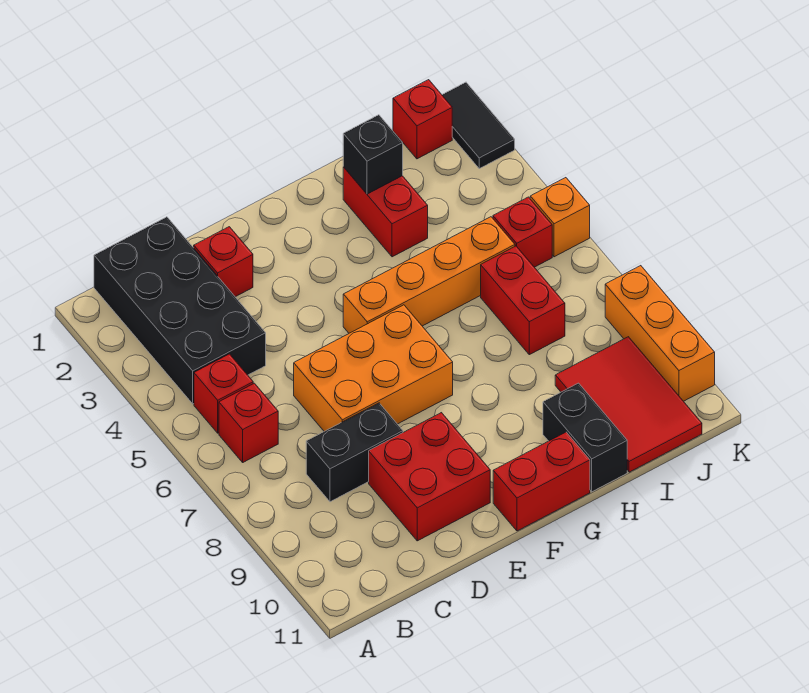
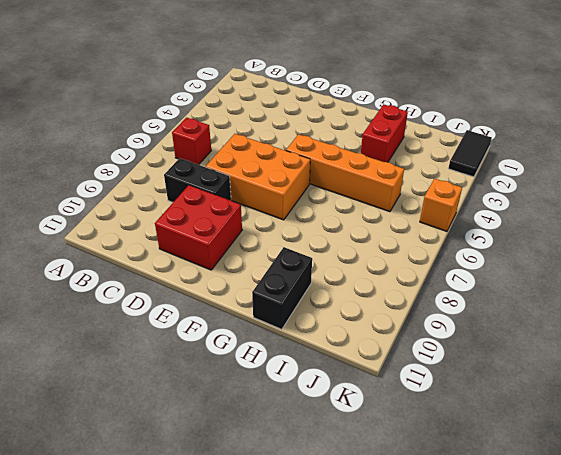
none -> black brick B1:C4 level 1
none -> red brick B5 level 1
none -> red brick D2 level 1

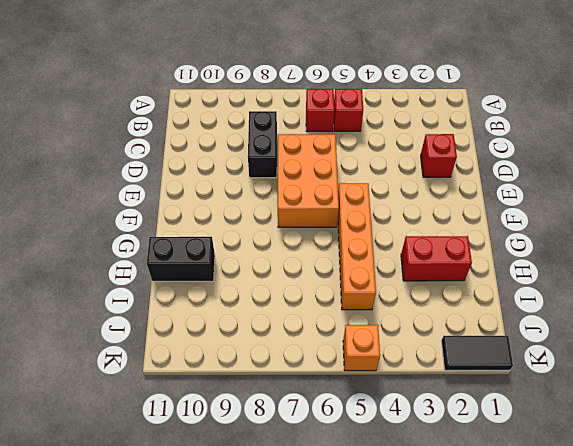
none -> black brick B1:C4 level 1
none -> red brick D9:E10 level 1
none -> red brick F11:G11 level 1

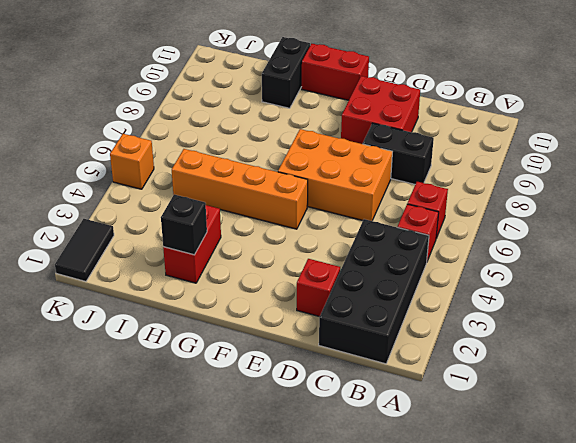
none -> red brick I6:I7 level 1
none -> red tile I9:J11 level 1
none -> red brick J1 level 1

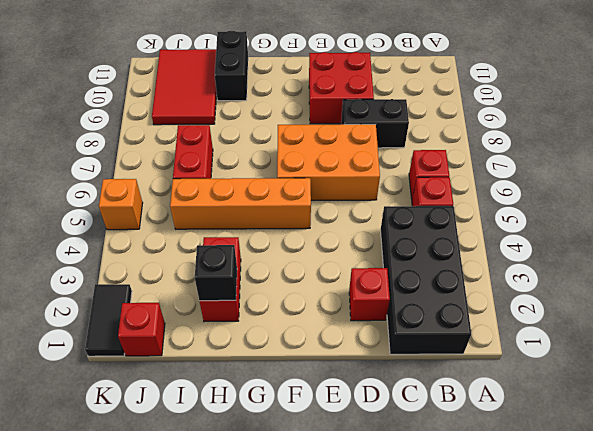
none -> red brick F11:G11 level 1
none -> red brick J5 level 1
none -> orange brick K8:K10 level 1

